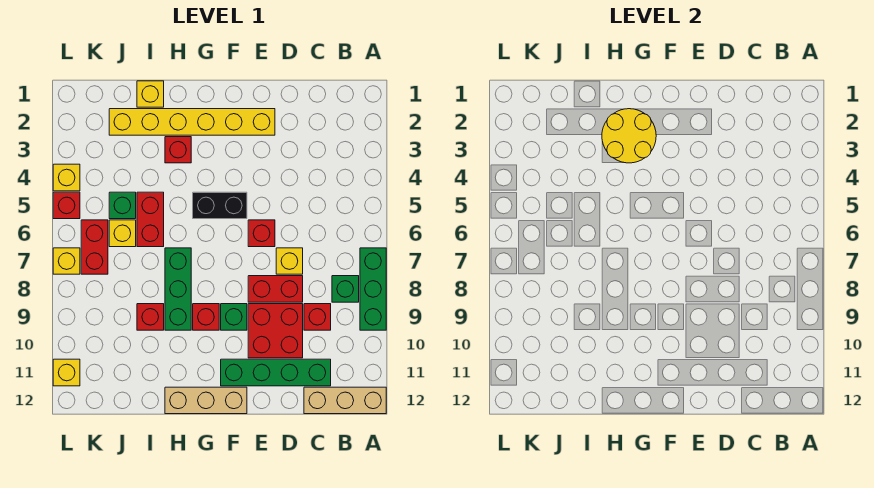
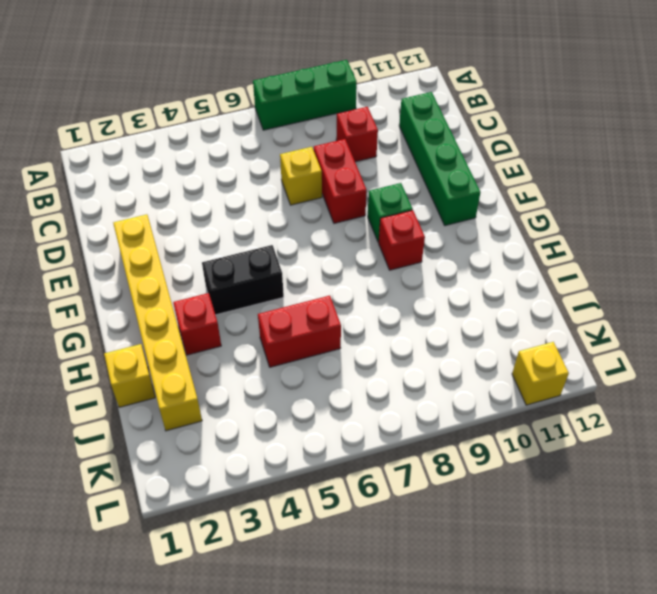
black brick G4:G5 level 1 -> black brick F5:G5 level 1
none -> tan brick A12:C12 level 1
none -> green brick B8 level 1
none -> red brick D9:E10 level 1

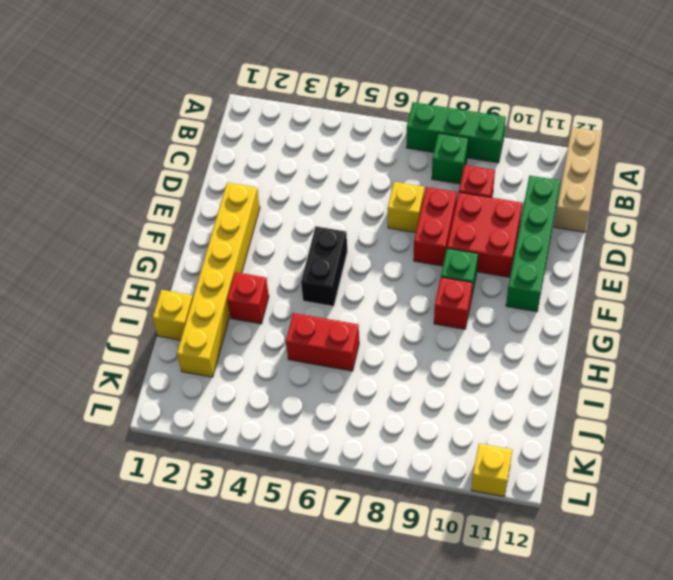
none -> red brick E6 level 1
none -> tan brick F12:H12 level 1
none -> green brick H7:H9 level 1

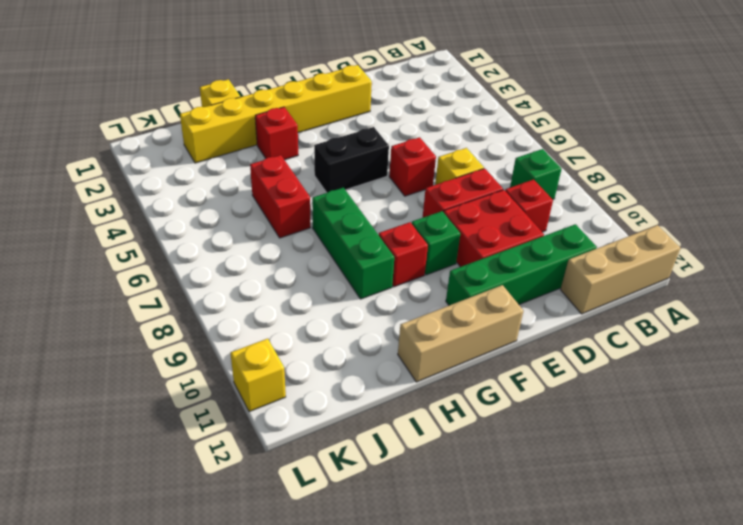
none -> green brick A7:A9 level 1
none -> red brick I9 level 1
none -> green brick J5 level 1

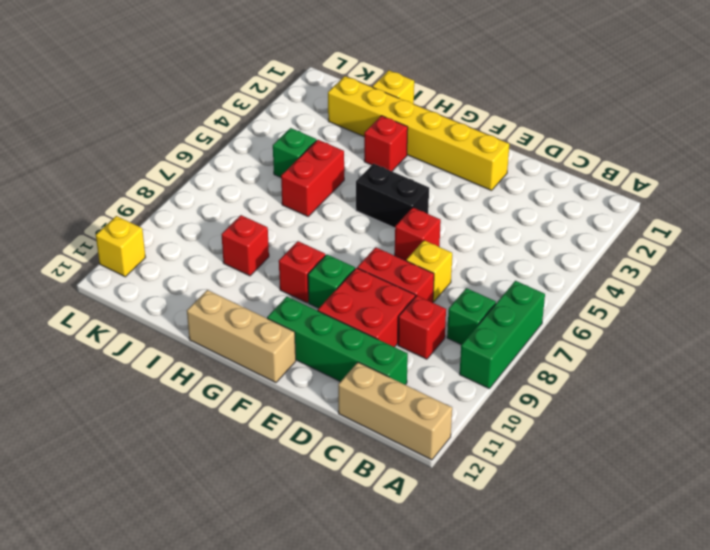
none -> green brick H7:H9 level 1
none -> yellow brick J6 level 1
none -> red brick K6:K7 level 1

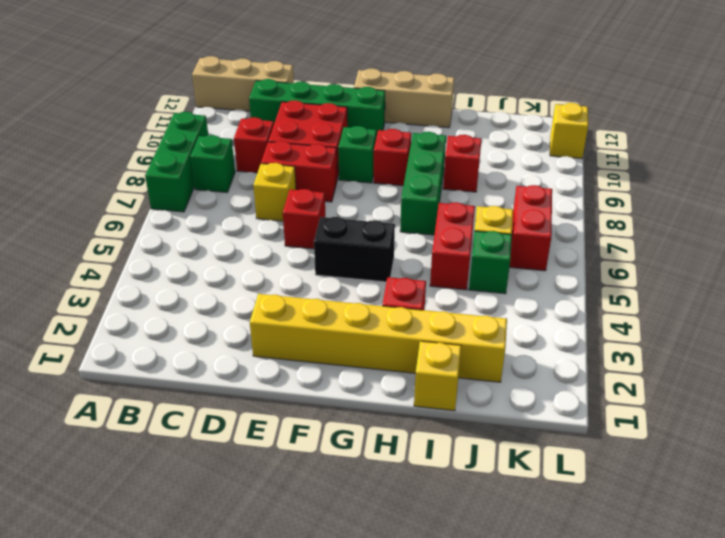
none -> yellow brick L4 level 1
none -> red brick L5 level 1
none -> yellow brick L7 level 1

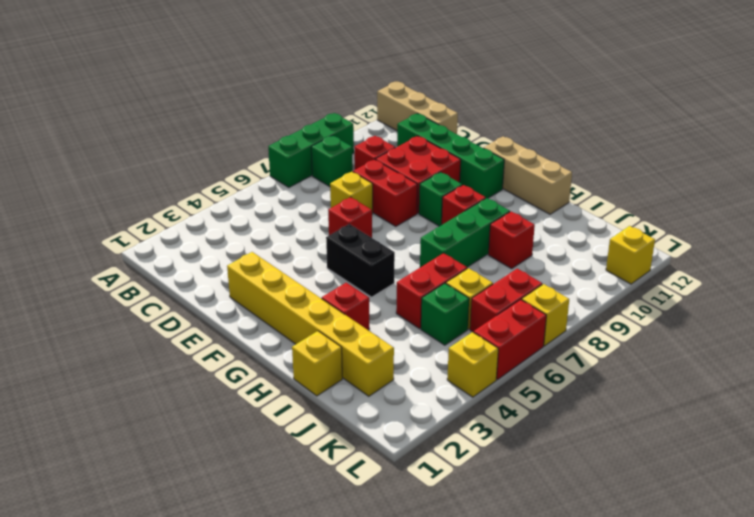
red brick L5:L6 level 1 -> red brick L5 level 1
none -> yellow round brick G2:H3 level 2

